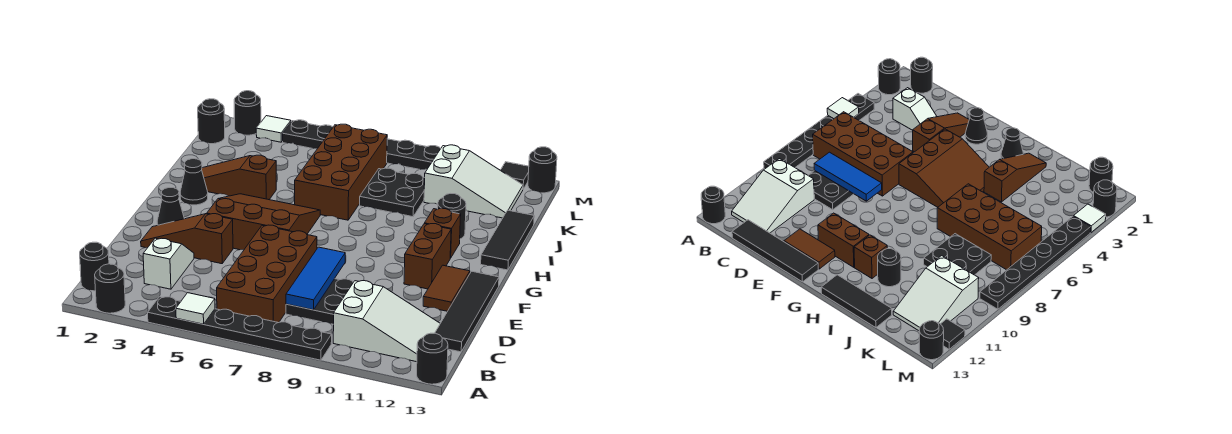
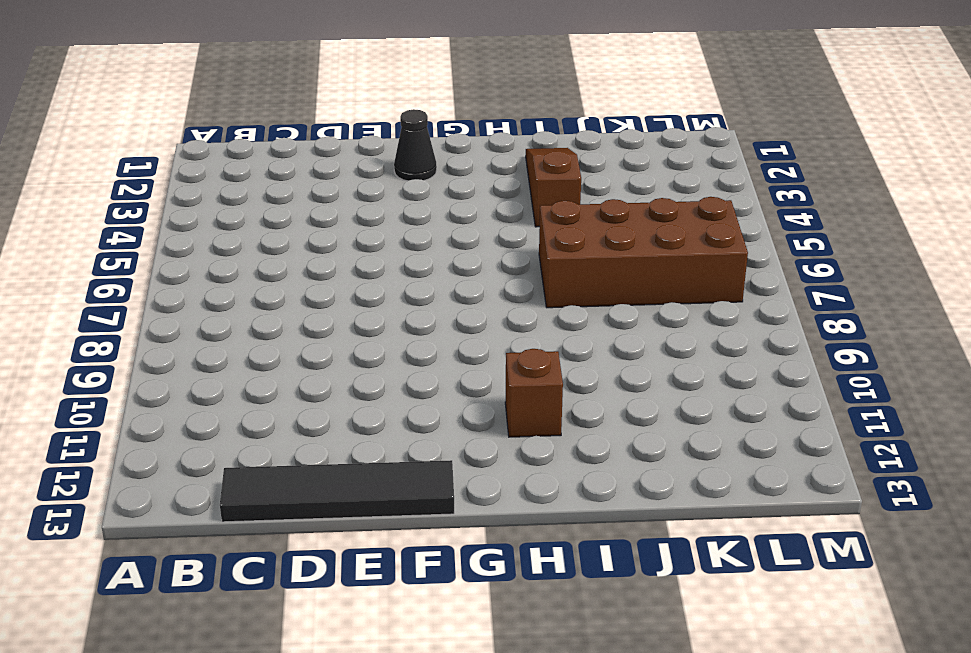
none -> black round brick A2 level 1
none -> black plate A4:A9 level 1
none -> black round brick A13 level 1
none -> black round brick B1 level 1

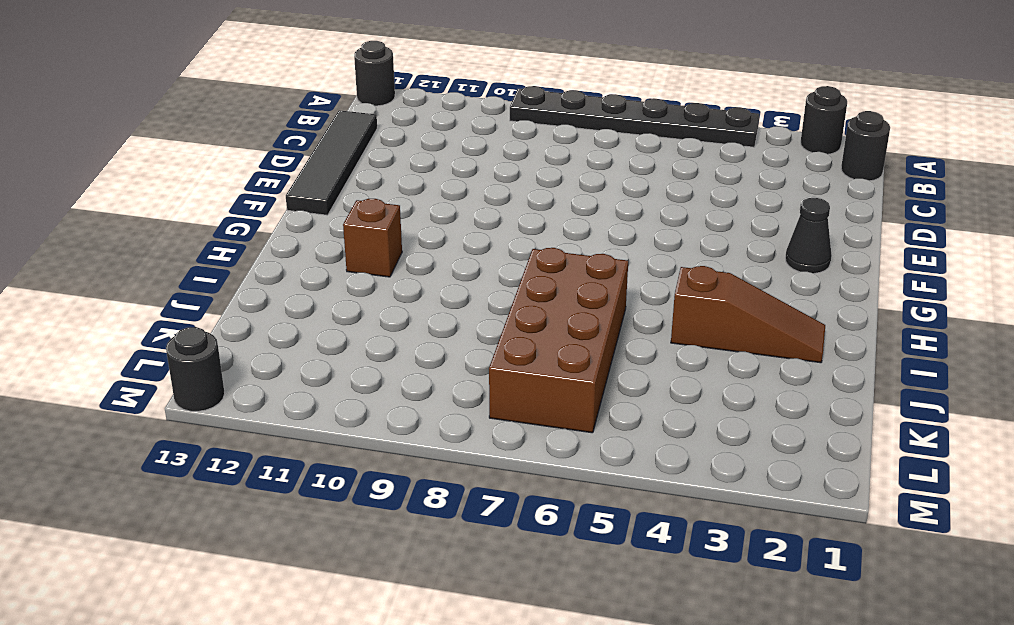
none -> brown brick B6:E7 level 1
none -> white slope B10:C12 level 1 top 10
none -> white slope C3:D3 level 1 top C
none -> black plate C8:D9 level 1

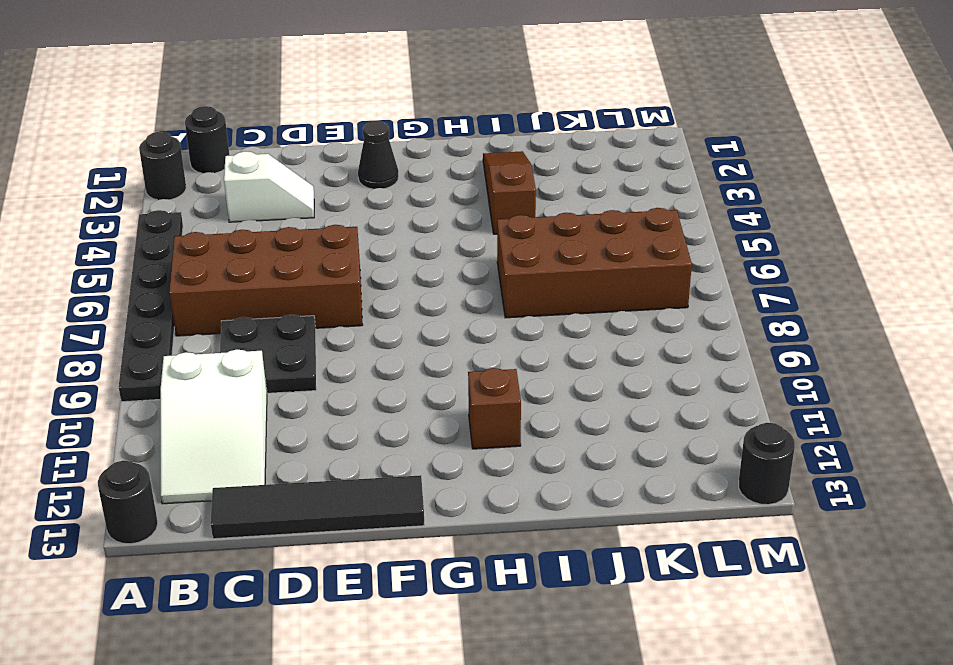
none -> brown slope E2:E4 level 1 top 4
none -> brown tile E12:F12 level 1
none -> brown slope F4:H6 level 1 top F
none -> brown brick F11:G11 level 1

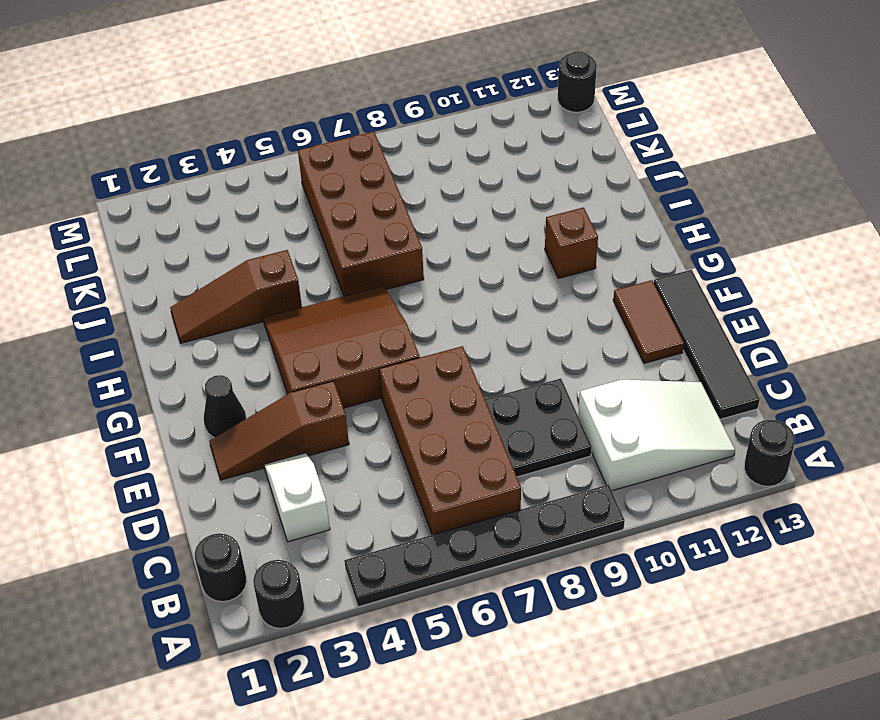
none -> brown brick F11:G11 level 1
none -> black cone H2 level 1
none -> black tile H13:J13 level 1
none -> black round brick I11 level 1

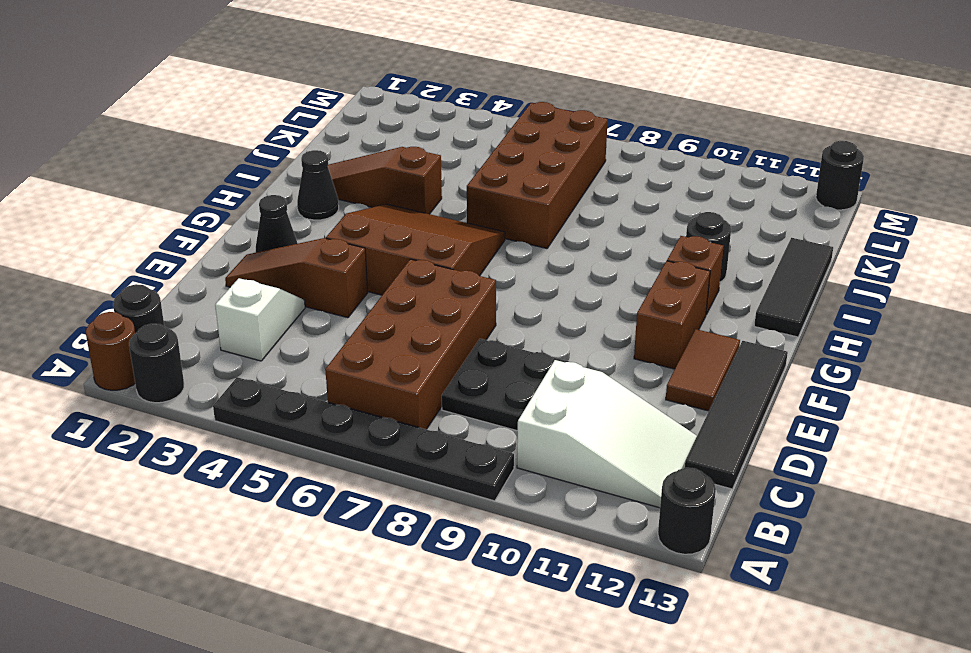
brown round brick A1 level 1 -> none
none -> black plate J8:K9 level 1
none -> white slope K10:L12 level 1 top 10
none -> black round brick L1 level 1
none -> black round brick M2 level 1

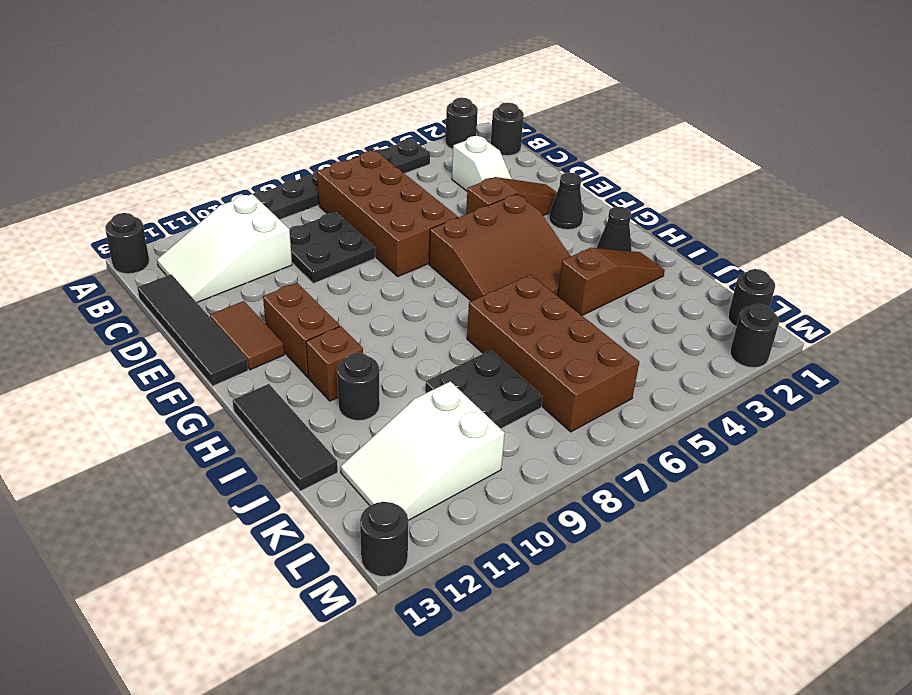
none -> white tile M3 level 1
none -> black plate M4:M9 level 1
none -> black tile M12 level 1
none -> white tile A5 level 2

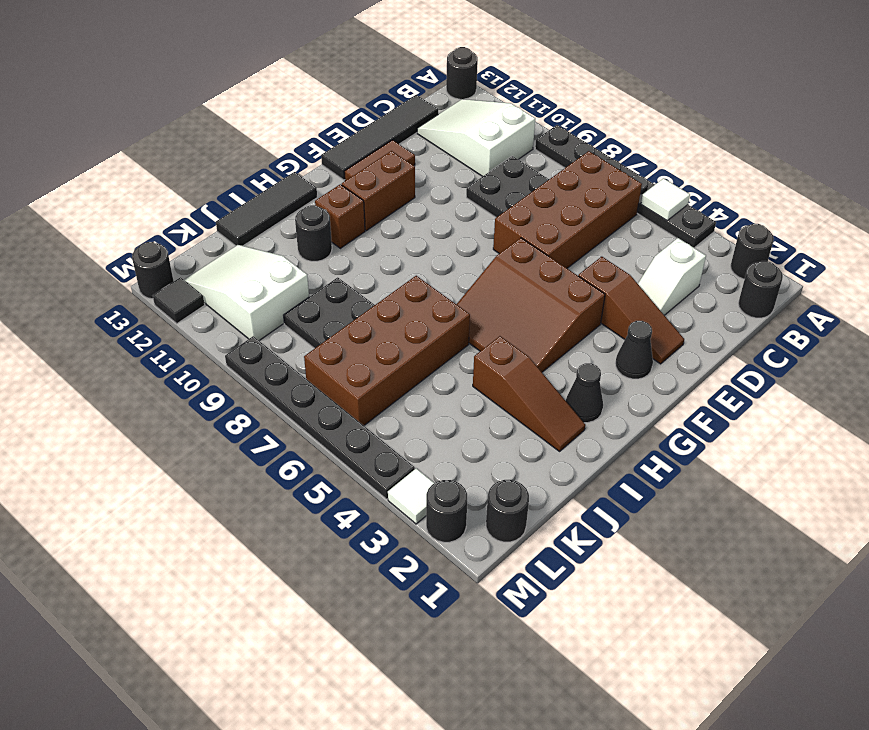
none -> blue tile C8:E8 level 2

